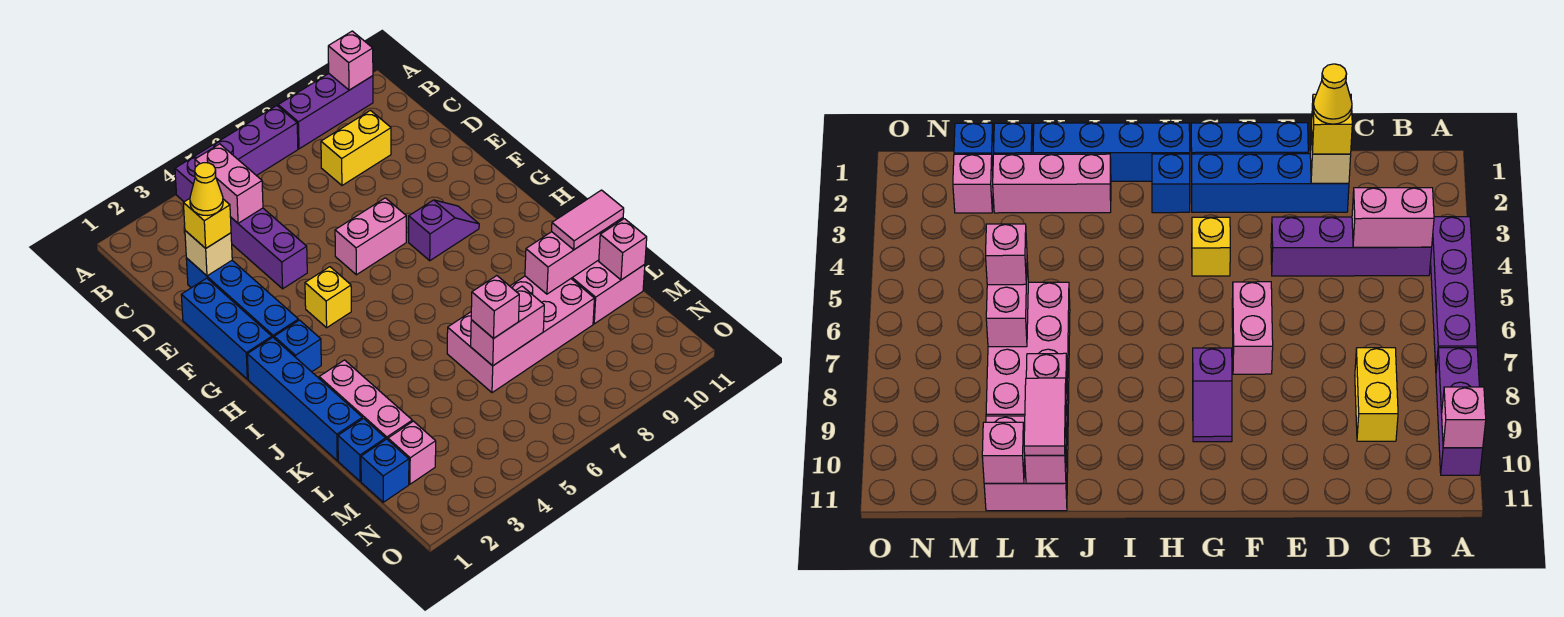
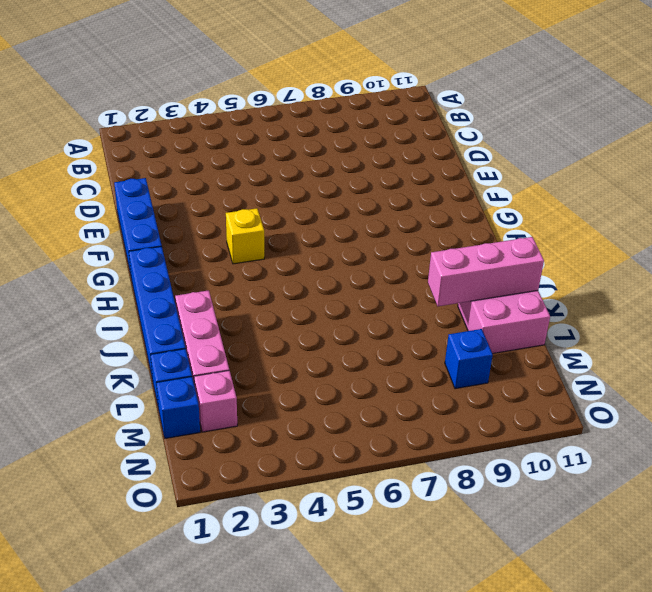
blue brick M9 level 1 -> blue brick H2 level 1
none -> purple brick A4:A7 level 1
none -> purple brick A8:A10 level 1
none -> purple brick B4:E4 level 1

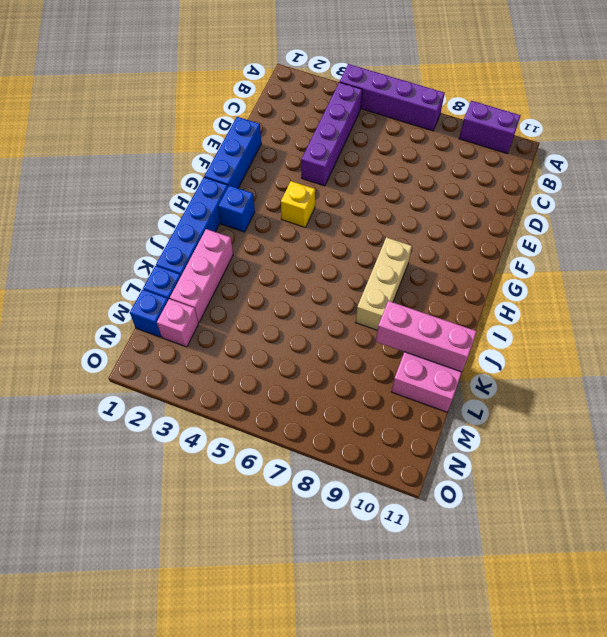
purple brick A9:A10 level 1 -> purple brick A8:A10 level 1
tan brick H8:J8 level 1 -> none
none -> yellow brick C8:C9 level 1
none -> blue brick D2:G2 level 1
none -> pink brick F6:F7 level 1

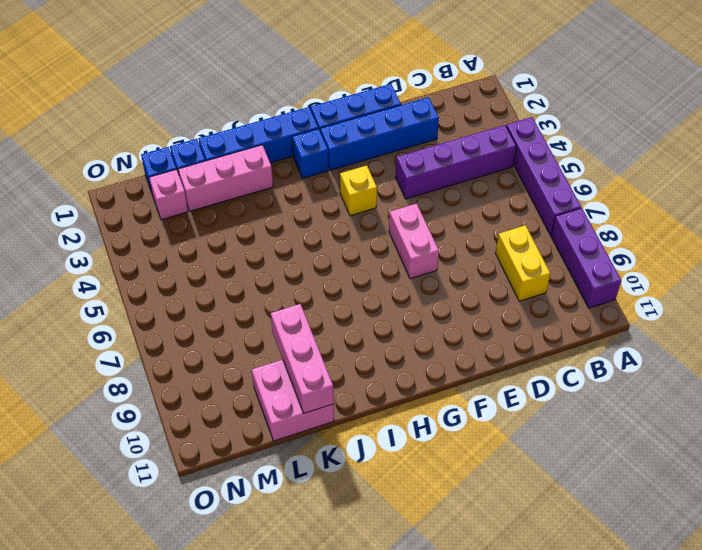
none -> purple slope G8:G9 level 1 top 8
none -> pink brick K6:L9 level 1
none -> pink brick A10 level 2

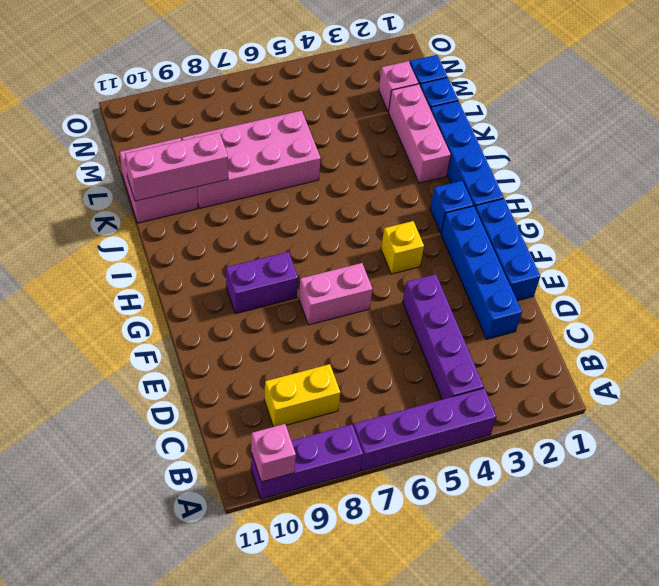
purple brick G8:G9 level 1 -> purple slope G8:G9 level 1 top 8
none -> pink brick B4:C4 level 2
none -> tan brick D2 level 2
none -> pink brick L6:L7 level 2

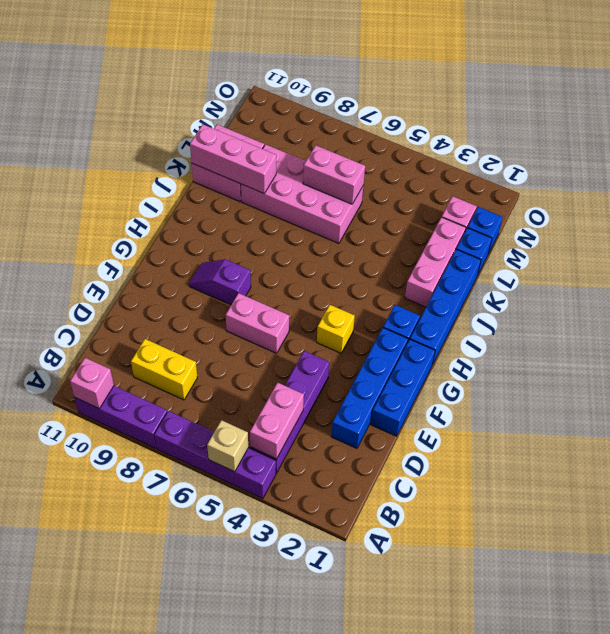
tan brick A5 level 2 -> tan brick D2 level 2
none -> pink brick L11 level 2
none -> yellow brick D2 level 3
none -> pink tile K10:K11 level 3

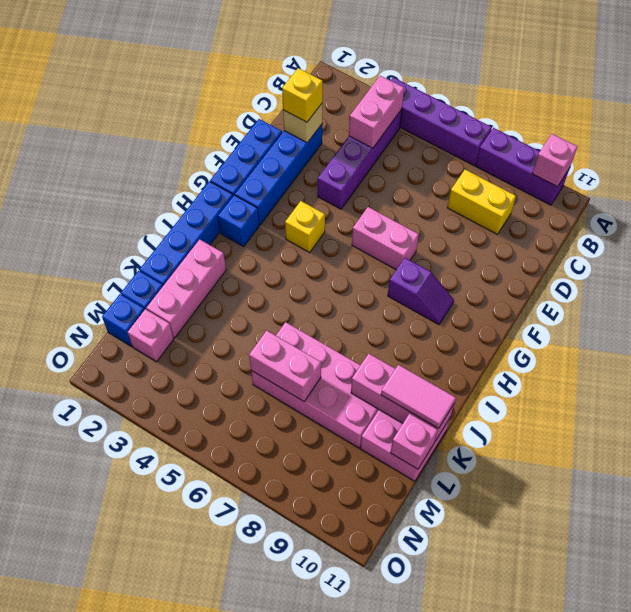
none -> pink brick L6 level 3
none -> yellow cone D2 level 4

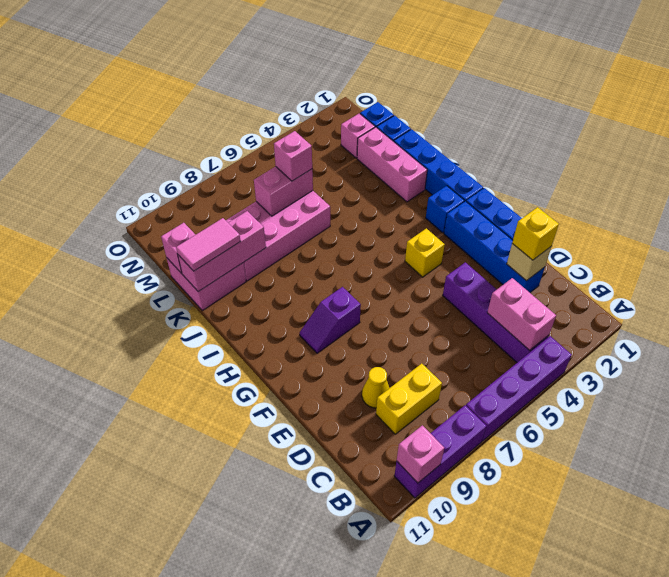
yellow cone D9 level 1 -> yellow cone D2 level 4
none -> pink brick F6:F7 level 1

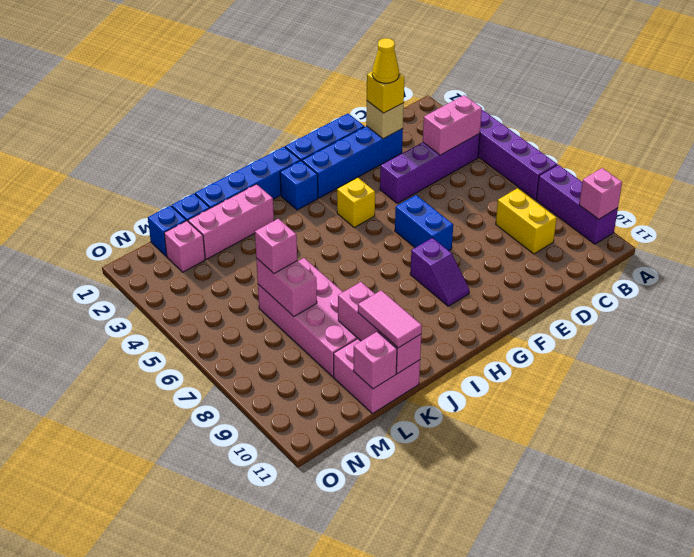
blue brick F6:F7 level 1 -> pink brick F6:F7 level 1

